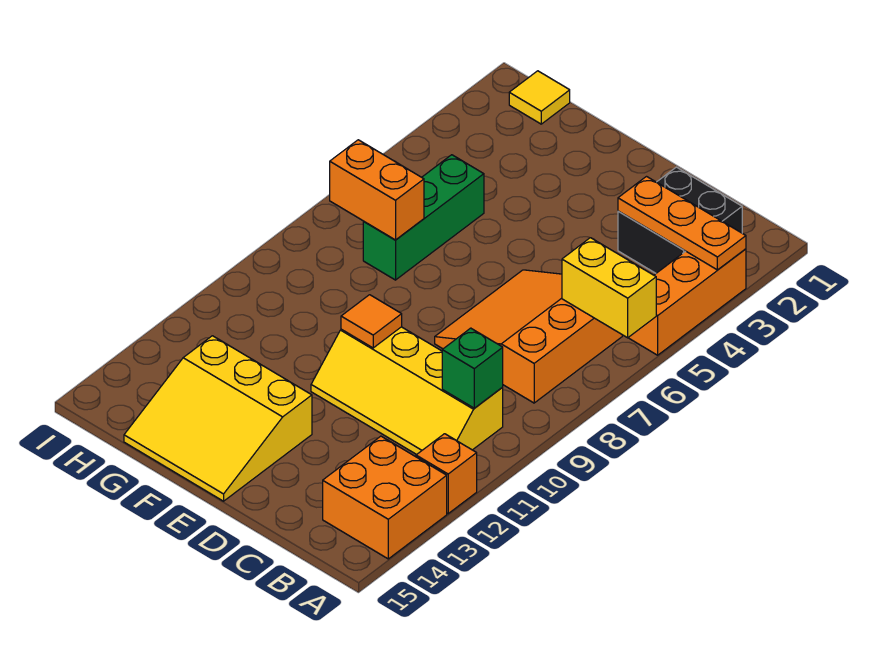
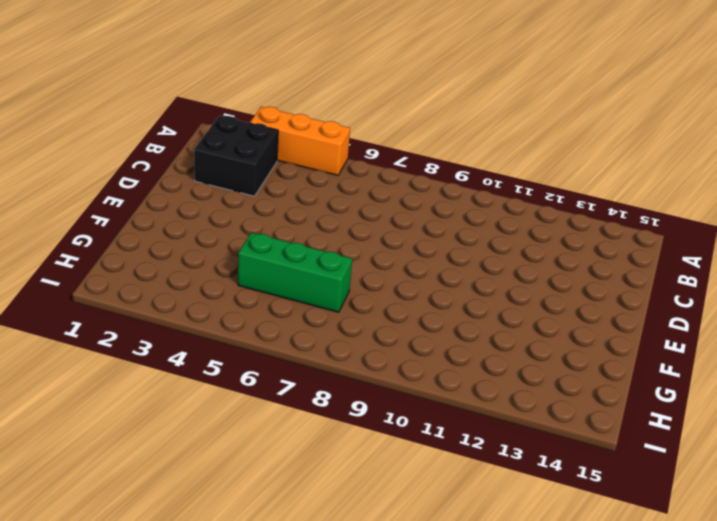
none -> orange brick A12 level 1
none -> orange brick A13:B14 level 1
none -> orange slope B6:D8 level 1 top B

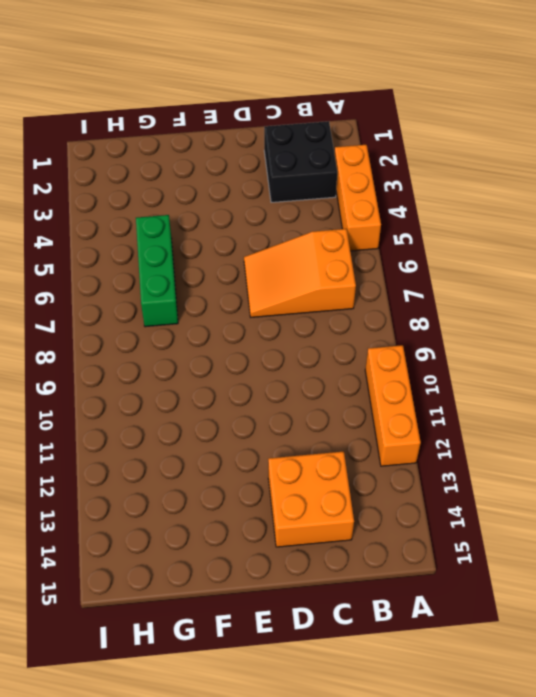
orange brick A10:A12 level 1 -> orange brick A12 level 1
orange slope B6:D7 level 1 top B -> orange slope B6:D8 level 1 top B
orange brick C13:D14 level 1 -> orange brick A13:B14 level 1
none -> yellow slope B10:E11 level 1 top 10
none -> yellow slope E13:G15 level 1 top 13
none -> yellow tile H1 level 1

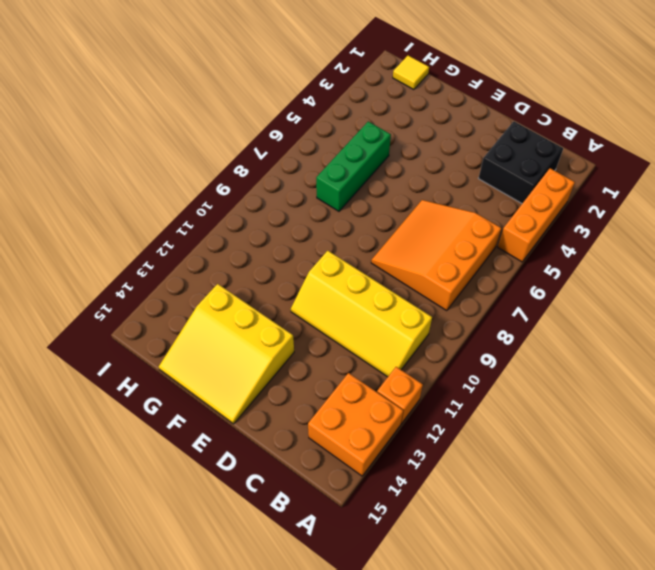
none -> orange plate A3:C3 level 2
none -> yellow brick A6:B6 level 2
none -> green brick B10 level 2

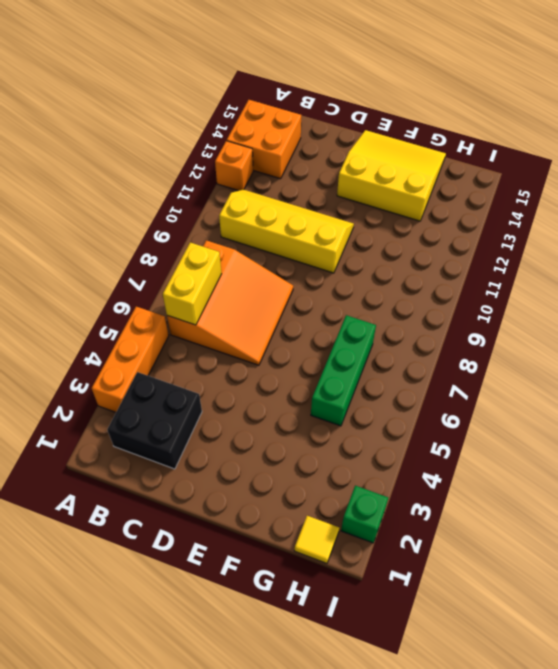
yellow brick B6:B7 level 2 -> yellow brick A6:B6 level 2
green brick I2 level 1 -> green brick B10 level 2
none -> orange plate A3:C3 level 2
none -> orange tile E10 level 2
none -> orange brick G7:H7 level 2

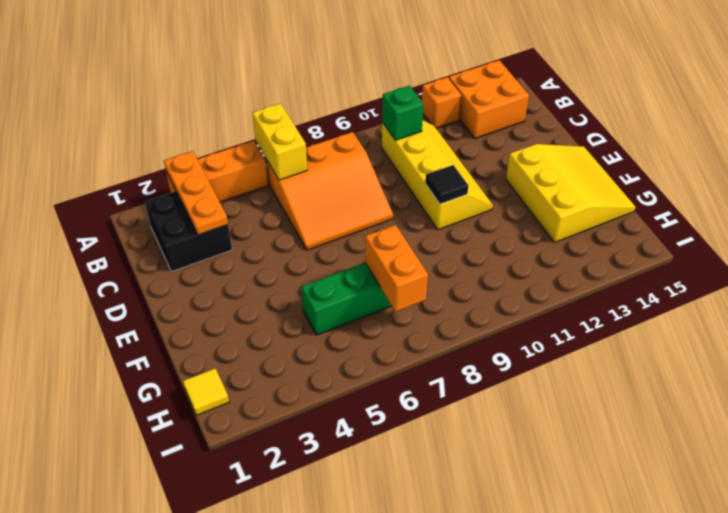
black tile E10 level 2 -> orange tile E10 level 2

